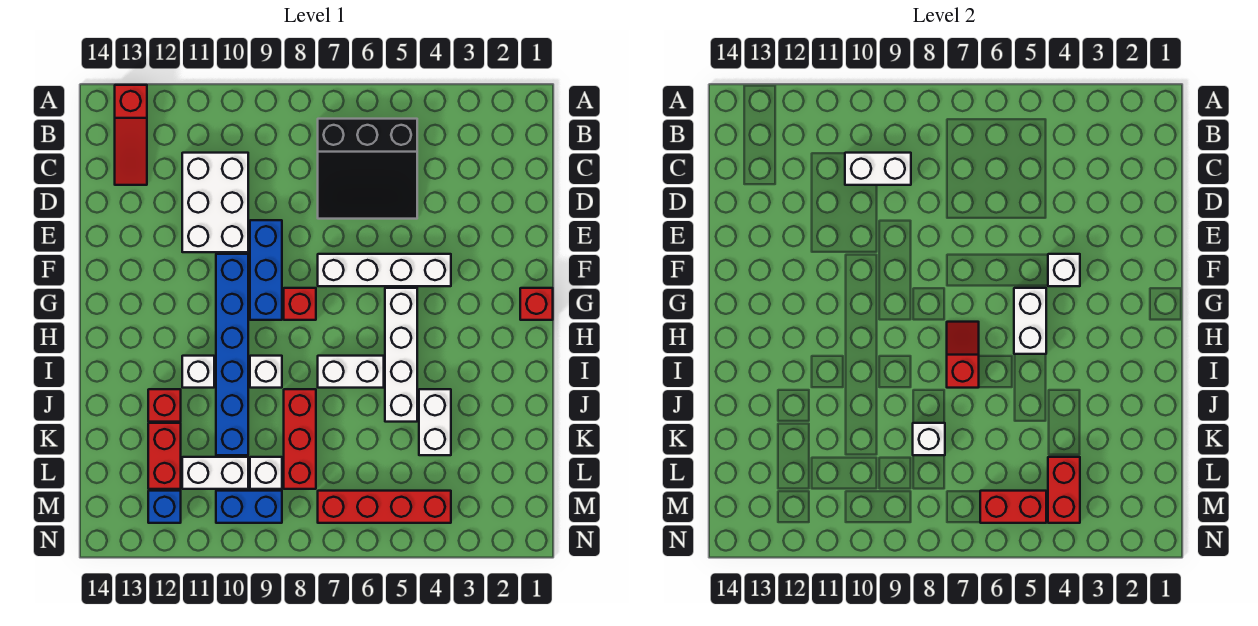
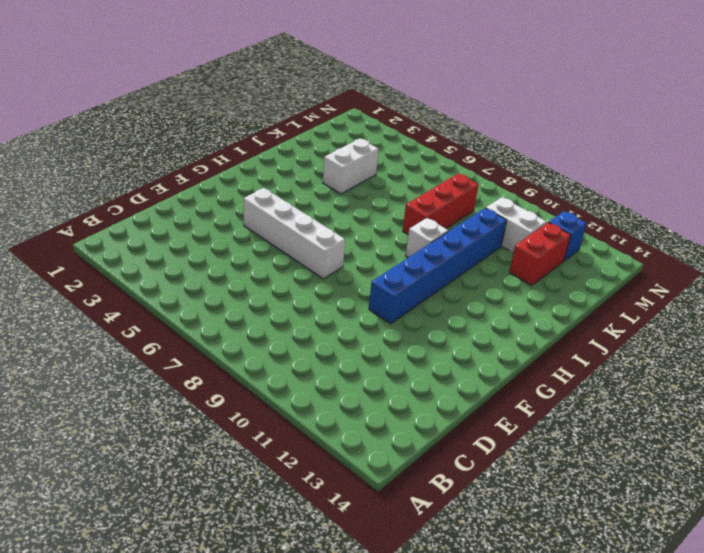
none -> red slope A13:C13 level 1 top A
none -> black slope B5:D7 level 1 top B
none -> white brick C10:E11 level 1

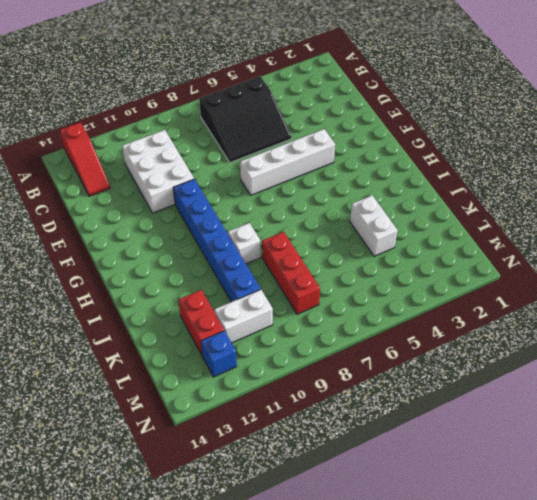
none -> blue brick E9:G9 level 1
none -> red brick G1 level 1
none -> white brick G5:J5 level 1

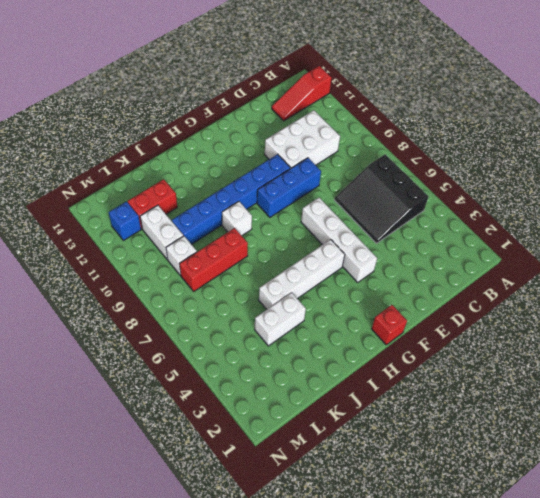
none -> red brick G8 level 1
none -> white brick I6:I7 level 1
none -> white brick I11 level 1

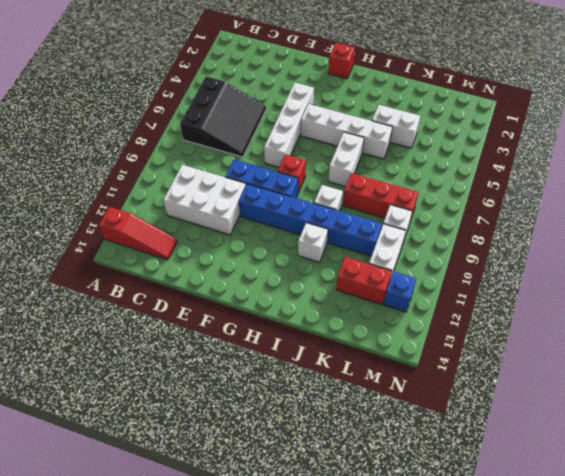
none -> red brick J12 level 1
none -> red brick M4:M7 level 1
none -> blue brick M9:M10 level 1

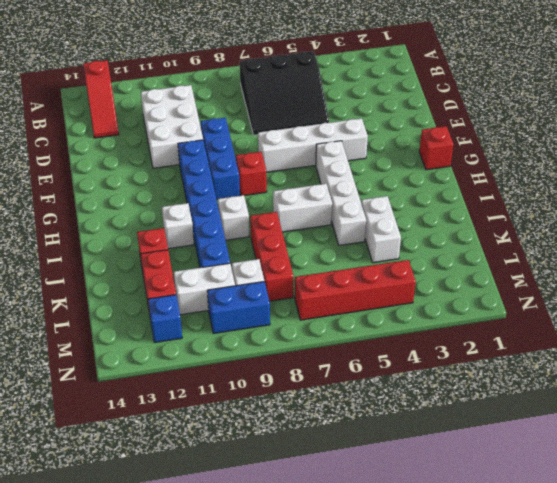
none -> white brick C9:C10 level 2
none -> white brick F4 level 2
none -> white brick G5:H5 level 2

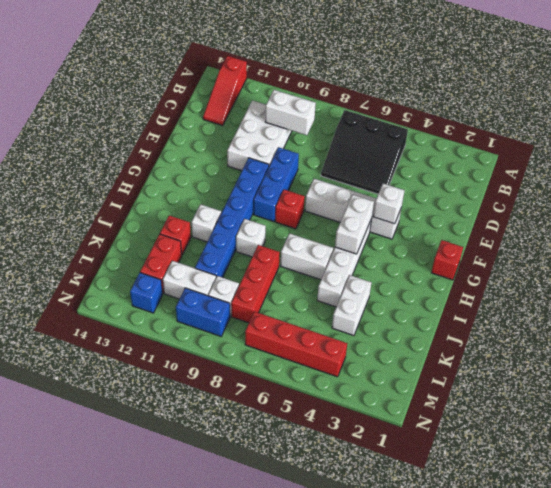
none -> red slope H7:I7 level 2 top I
none -> white brick K8 level 2
none -> red brick L4:M4 level 2

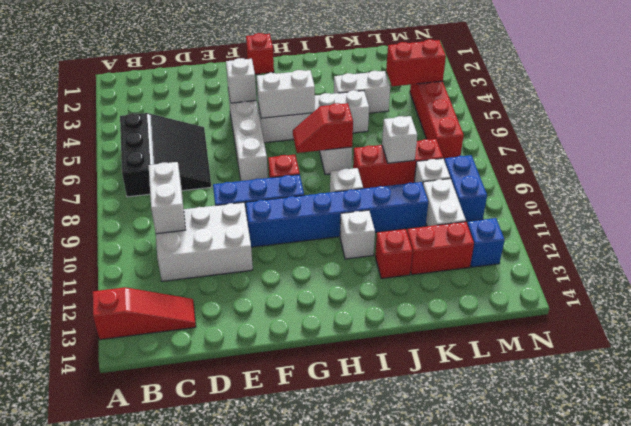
none -> red brick M5:M6 level 2

